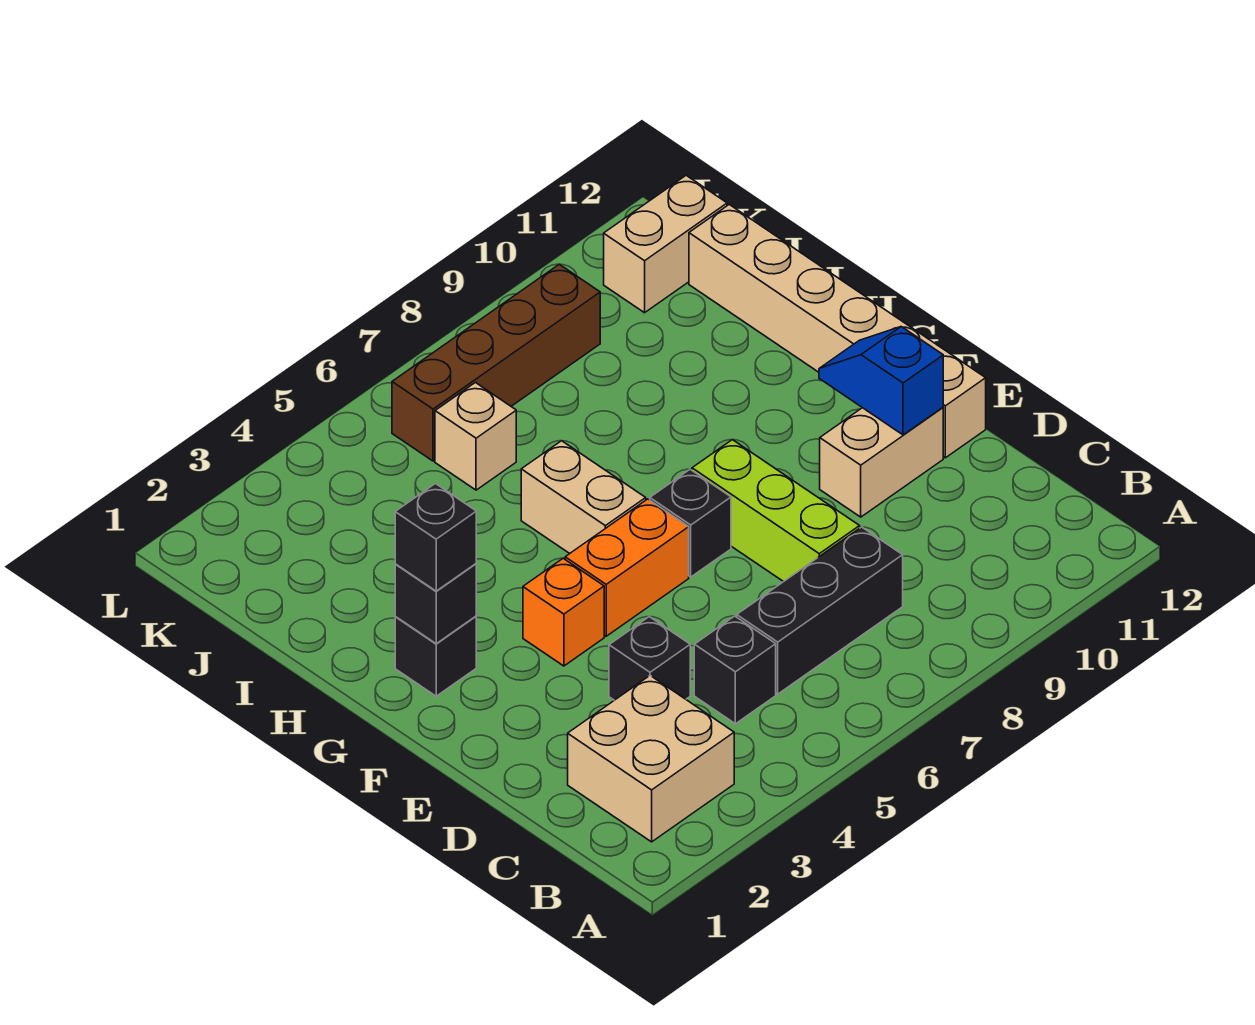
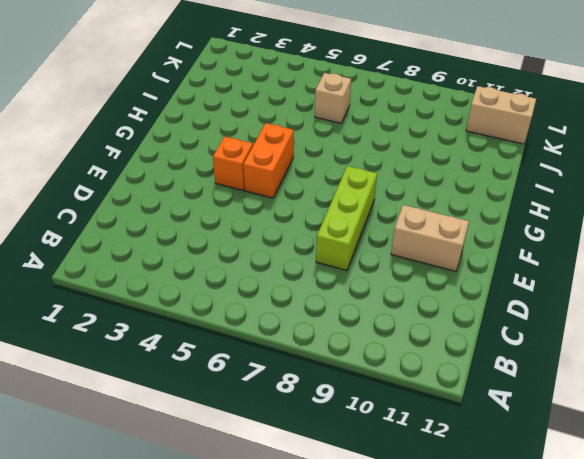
orange brick F5:G5 level 1 -> orange brick F5:F6 level 1
none -> tan brick B2:C3 level 1
none -> black brick C5 level 1
none -> black brick C6:C8 level 1

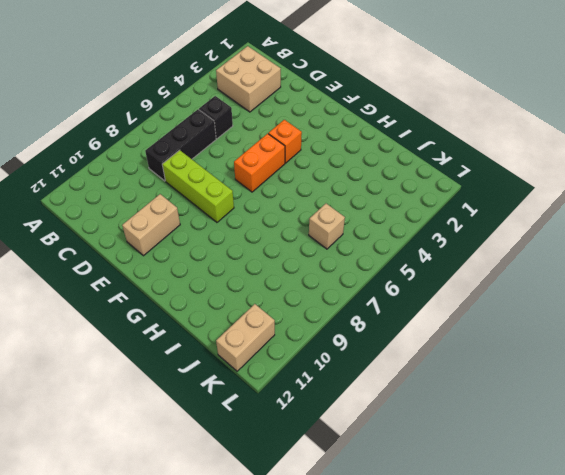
none -> black brick D4 level 1
none -> tan brick E12:J12 level 1
none -> black brick F7 level 1

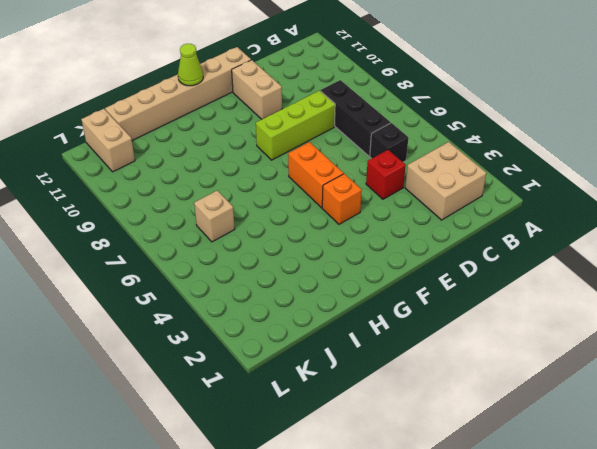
red brick D4 level 1 -> black brick D4 level 1
lime cone G12 level 2 -> none
none -> black brick F7 level 1
none -> black brick G2 level 1
none -> tan brick G6:H6 level 1

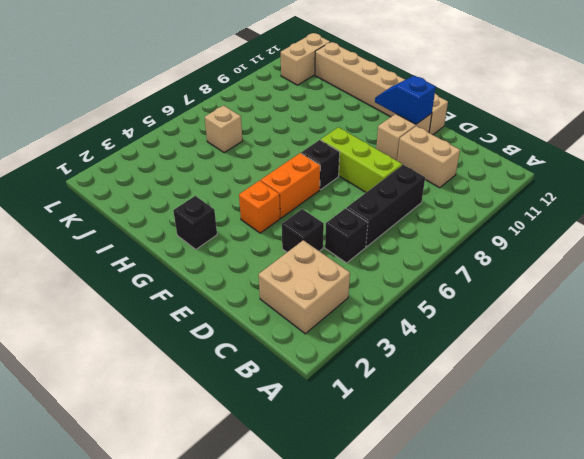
tan brick C10:D10 level 1 -> tan brick G6:H6 level 1
none -> brown brick K6:K9 level 1
none -> black brick G2 level 2
none -> black brick G2 level 3

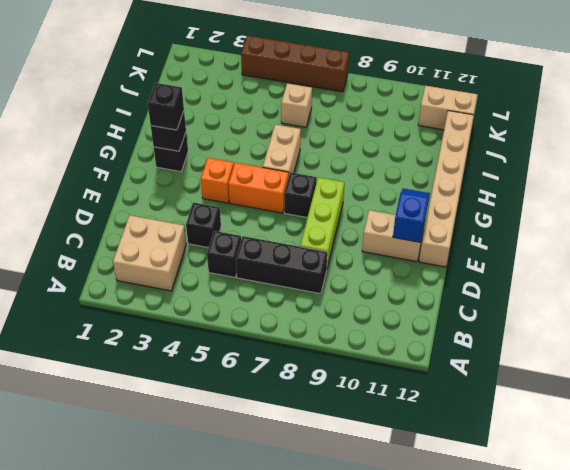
brown brick L4:L7 level 1 -> brown brick K6:K9 level 1

